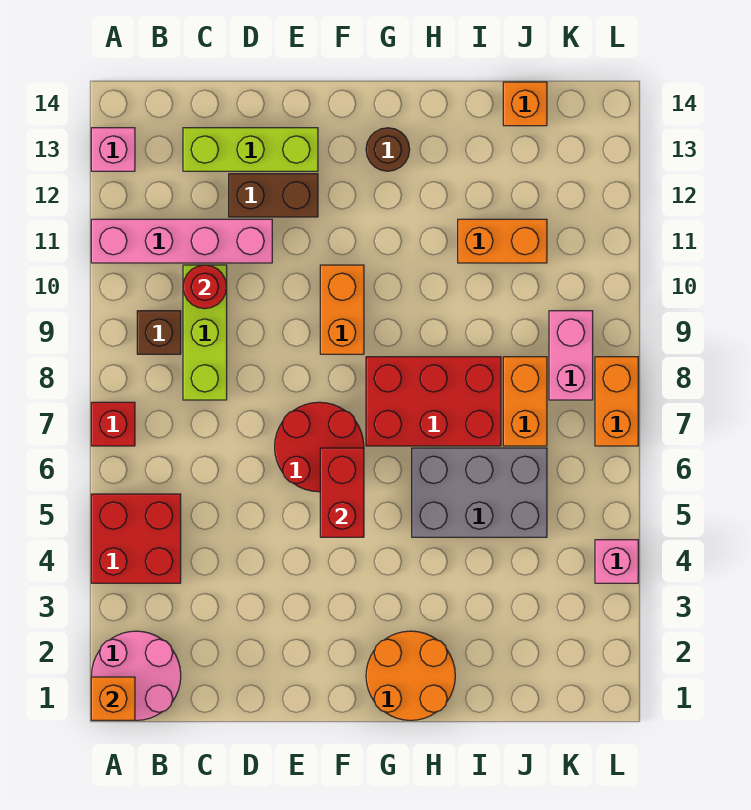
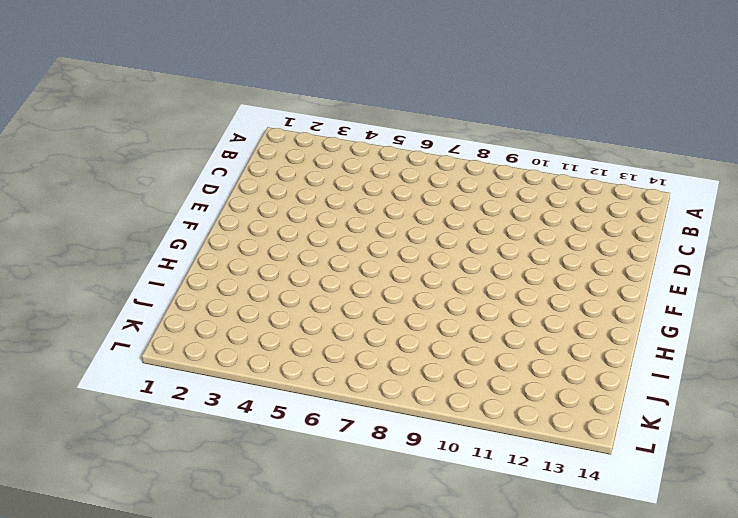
none -> pink round brick A1:B2 level 1
none -> red brick A4:B5 level 1
none -> red brick A7 level 1

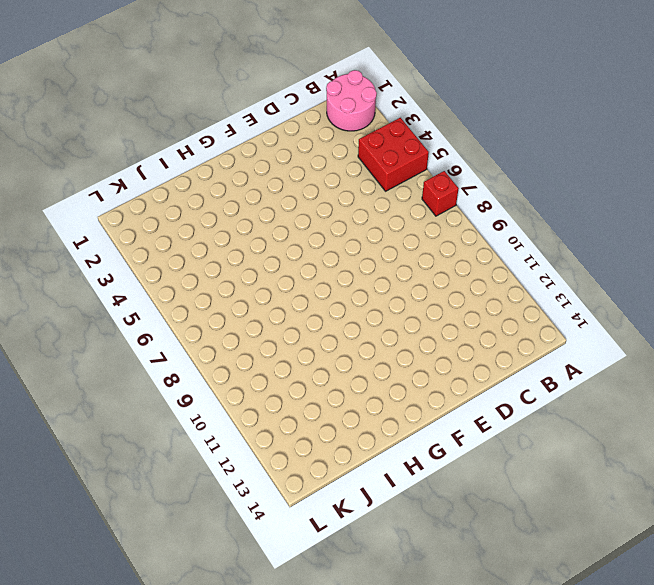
none -> pink brick A11:D11 level 1
none -> pink brick A13 level 1
none -> brown brick B9 level 1

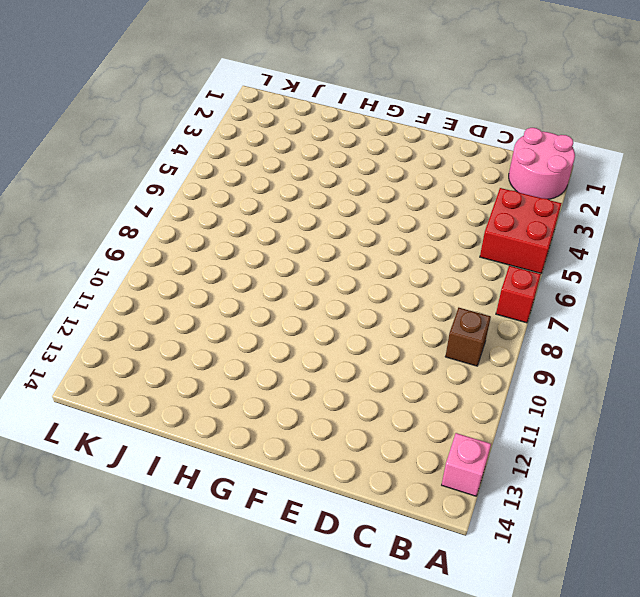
none -> pink brick A11:D11 level 1
none -> lime brick C8:C10 level 1
none -> lime brick C13:E13 level 1

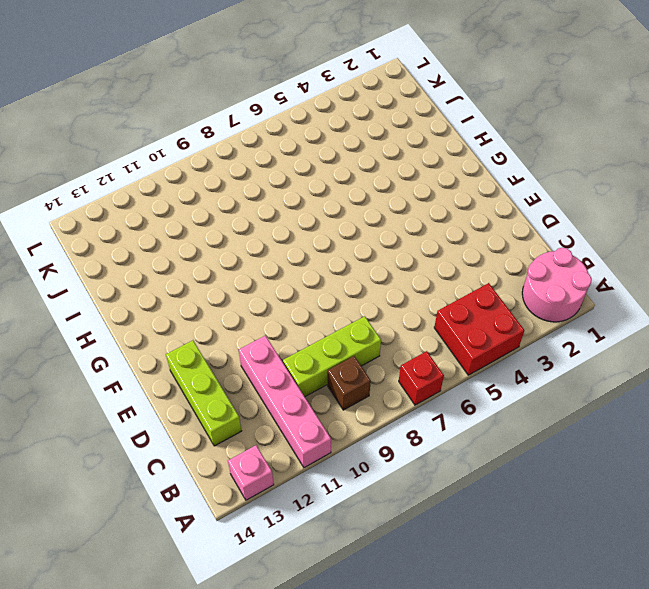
none -> brown brick D12:E12 level 1
none -> red round brick E6:F7 level 1
none -> orange brick F9:F10 level 1

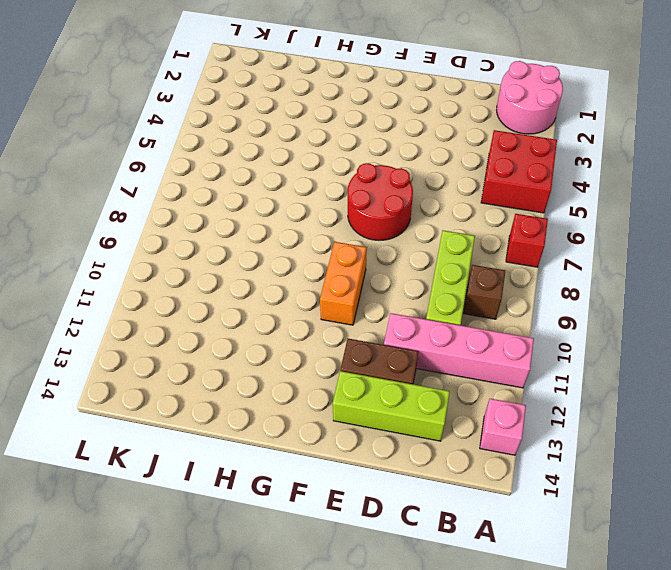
none -> orange round brick G1:H2 level 1
none -> red brick G7:I8 level 1
none -> brown round brick G13 level 1

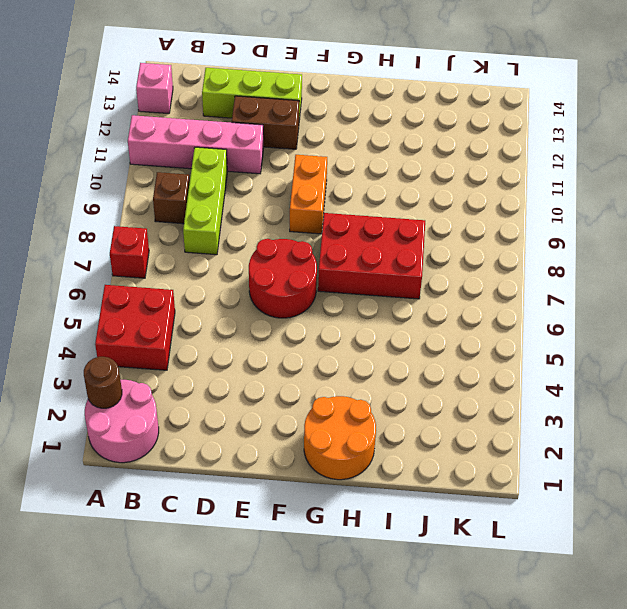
brown round brick A2 level 2 -> brown round brick G13 level 1
none -> grey brick H5:J6 level 1
none -> orange brick I11:J11 level 1
none -> orange brick J7:J8 level 1

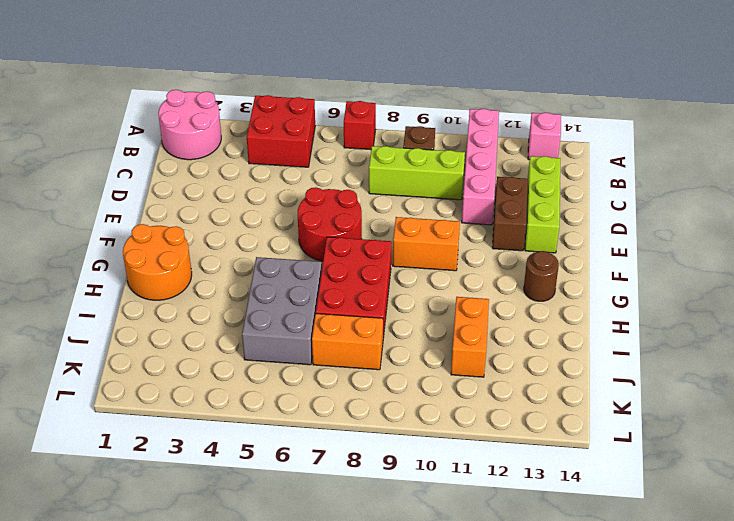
none -> orange brick J14 level 1
none -> pink brick K8:K9 level 1
none -> pink brick L4 level 1

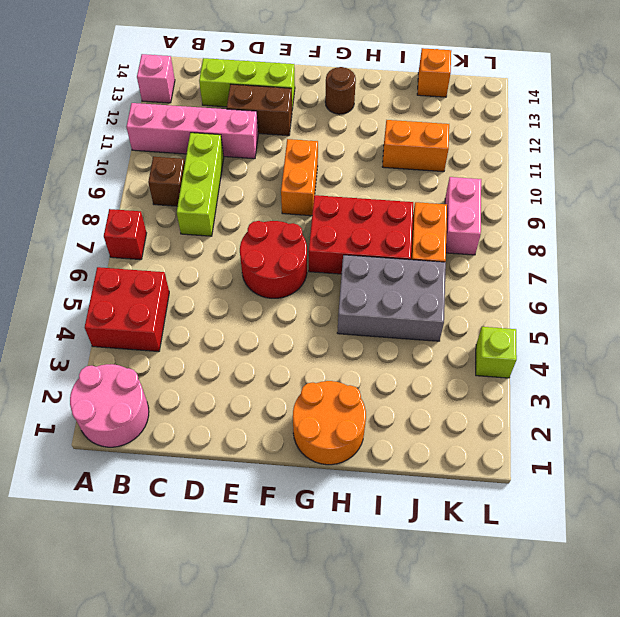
lime brick L4 level 1 -> pink brick L4 level 1
none -> orange brick L7:L8 level 1
none -> orange brick A1 level 2
none -> red round brick C10 level 2

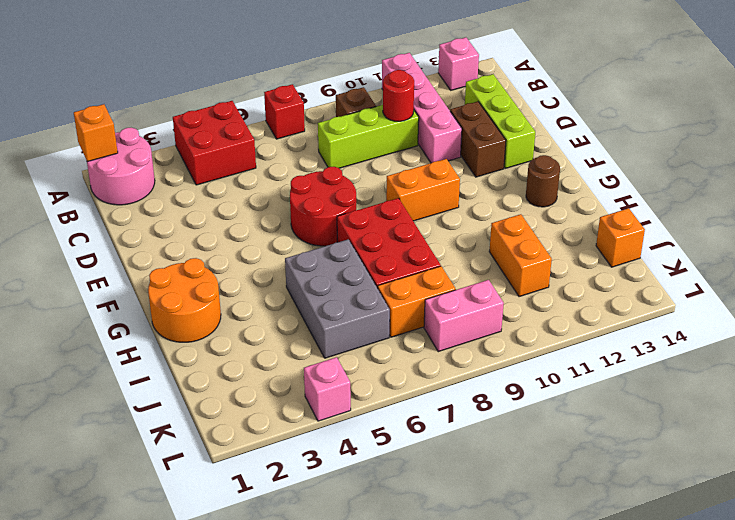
none -> orange brick L7:L8 level 1
none -> red brick F5:F6 level 2

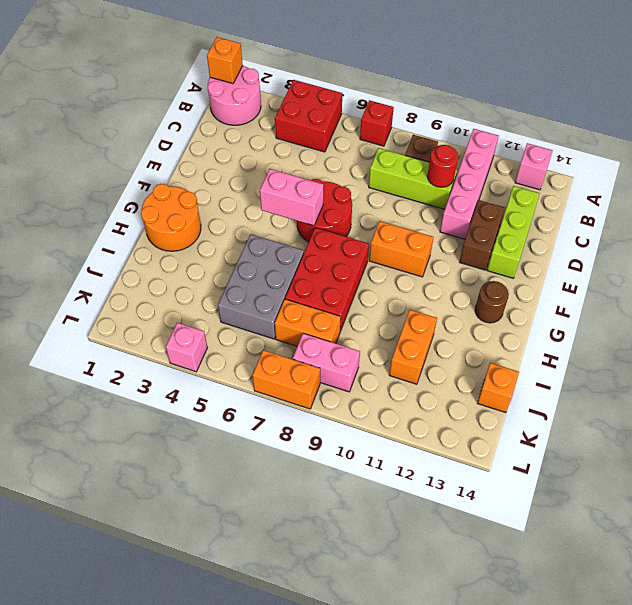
pink brick F5:F6 level 2 -> red brick F5:F6 level 2

